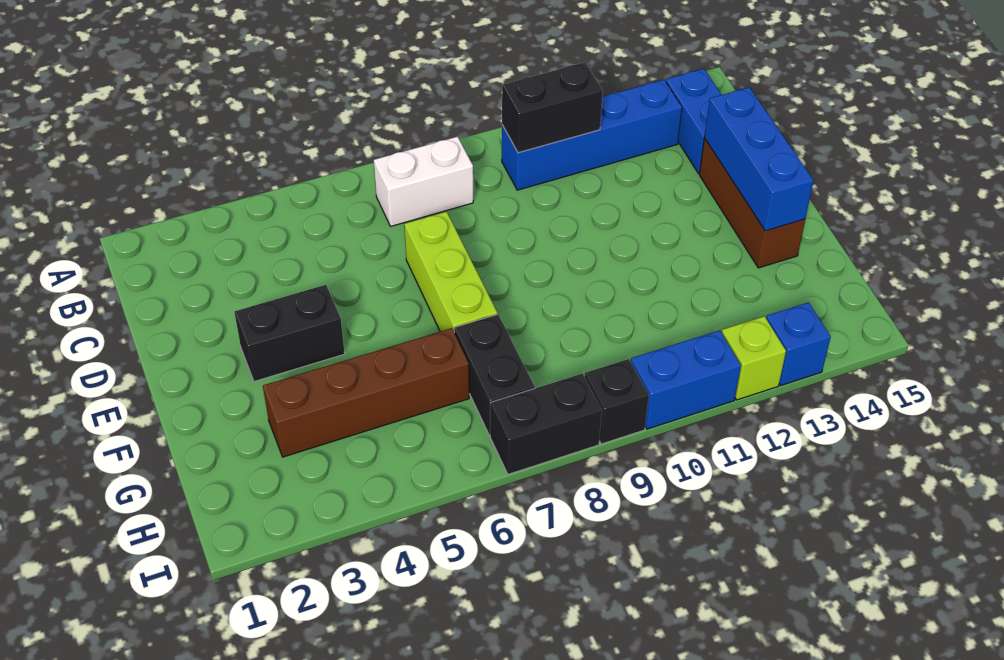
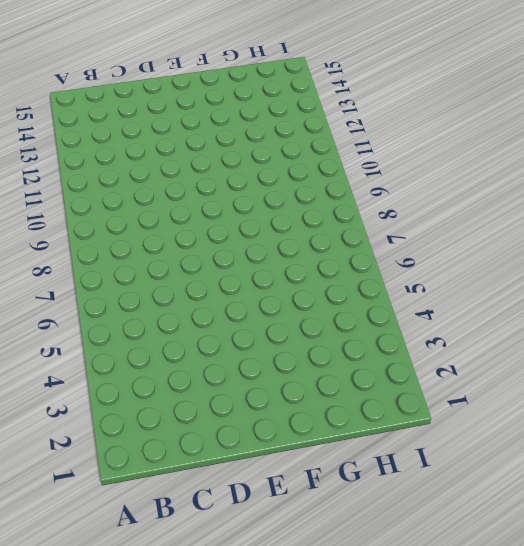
none -> white brick B7:B8 level 1
none -> blue brick B10:B13 level 1
none -> blue brick B14:C14 level 1

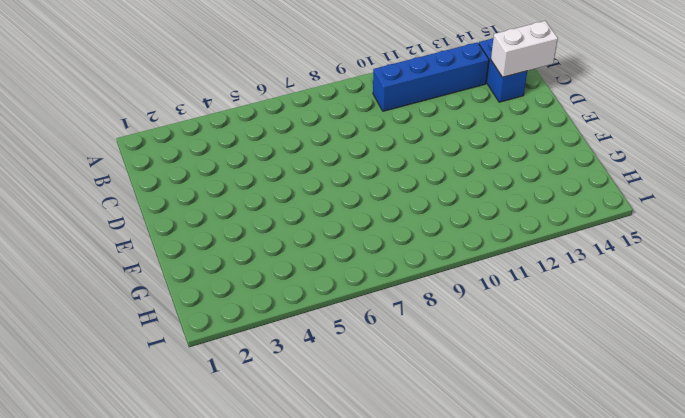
white brick C14:C15 level 2 -> white brick B7:B8 level 1
none -> lime brick D7:F7 level 1
none -> brown brick D14:F14 level 1
none -> black brick E3:E4 level 1

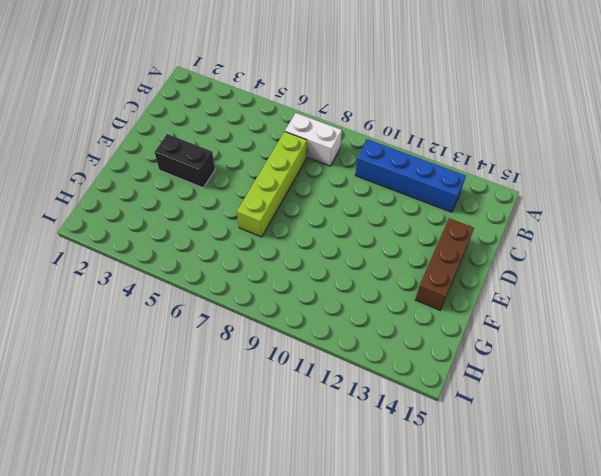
lime brick C7:F7 level 1 -> lime brick D7:F7 level 1
none -> blue brick B14:C14 level 1
none -> brown brick G3:G6 level 1
none -> black brick G7:H7 level 1

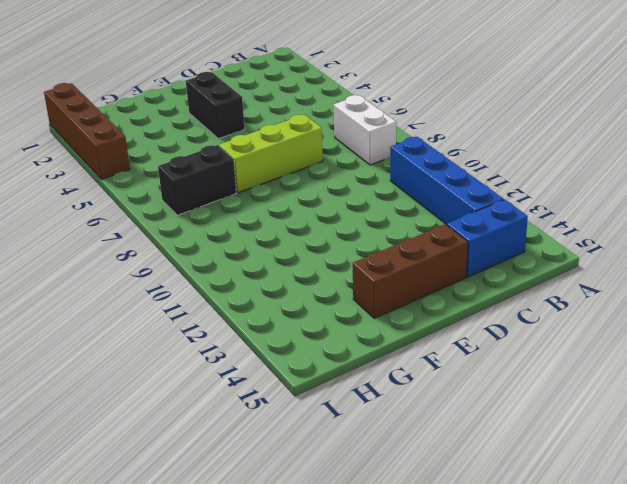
brown brick I1:I4 level 1 -> brown brick G3:G6 level 1
none -> black brick I7:I8 level 1
none -> black brick I9 level 1
none -> blue brick I10:I11 level 1

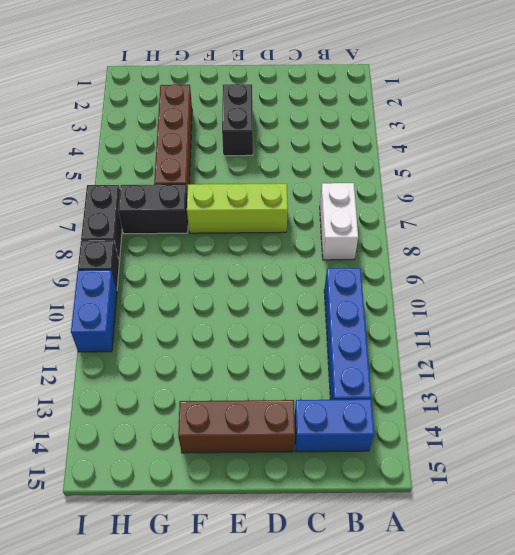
none -> lime brick I12 level 1
none -> blue brick I13 level 1
none -> black brick B10:B11 level 2

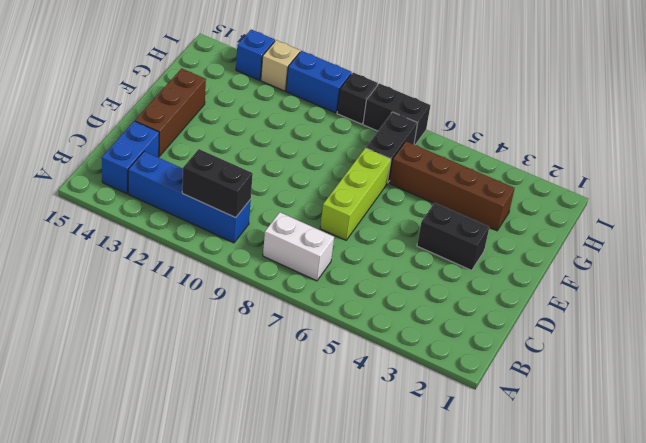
tan brick I12 level 1 -> lime brick I12 level 1
none -> blue brick D14:F14 level 2

